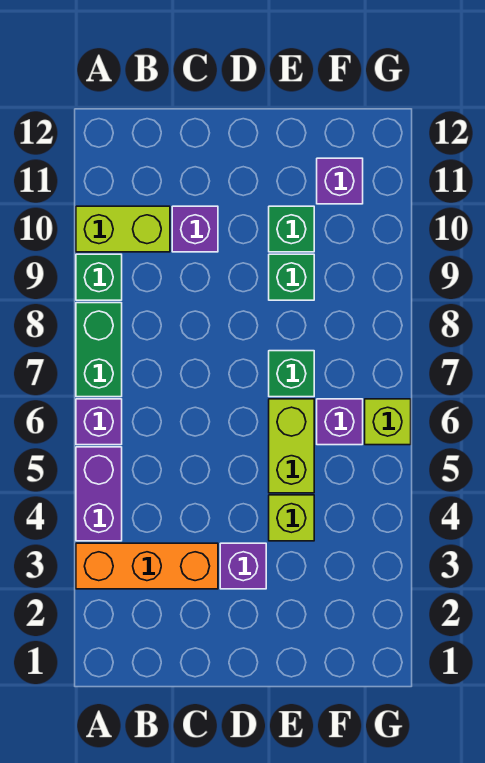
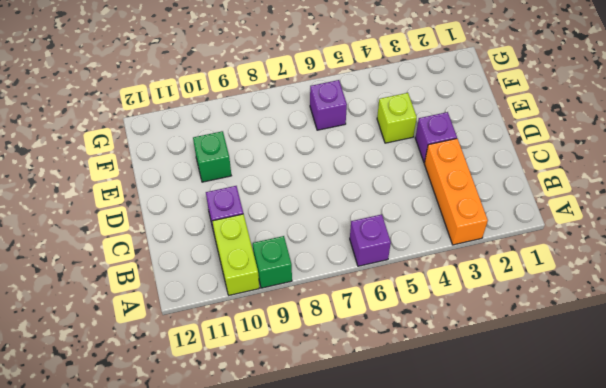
none -> purple brick A4:A5 level 1
none -> green brick A7:A8 level 1
none -> lime brick E5:E6 level 1

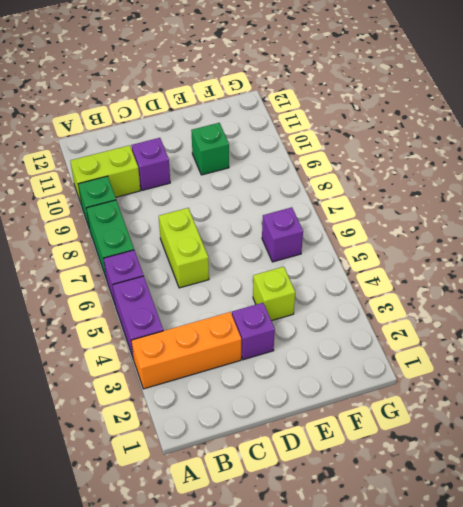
lime brick C6:C7 level 1 -> lime brick E5:E6 level 1
none -> green brick E7 level 1
none -> green brick E9 level 1
none -> purple brick F11 level 1

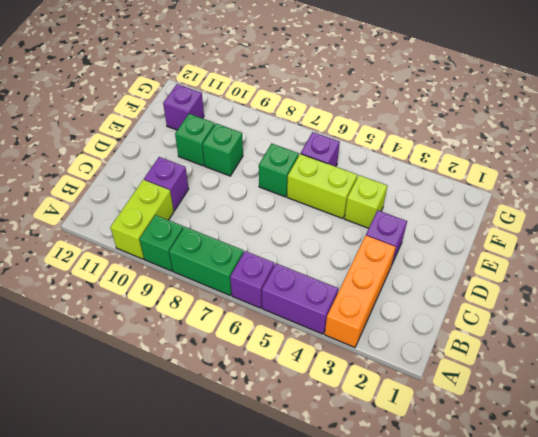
none -> lime brick G6 level 1

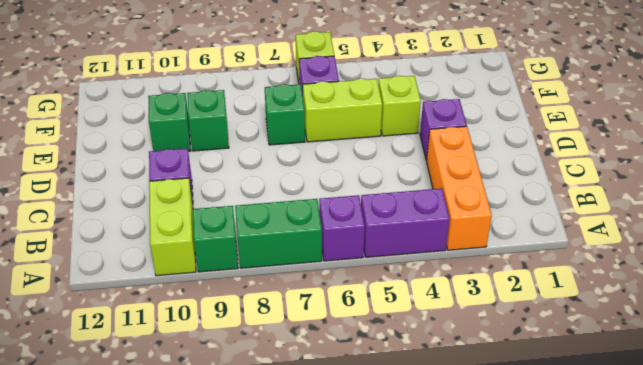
none -> purple brick F11 level 1

